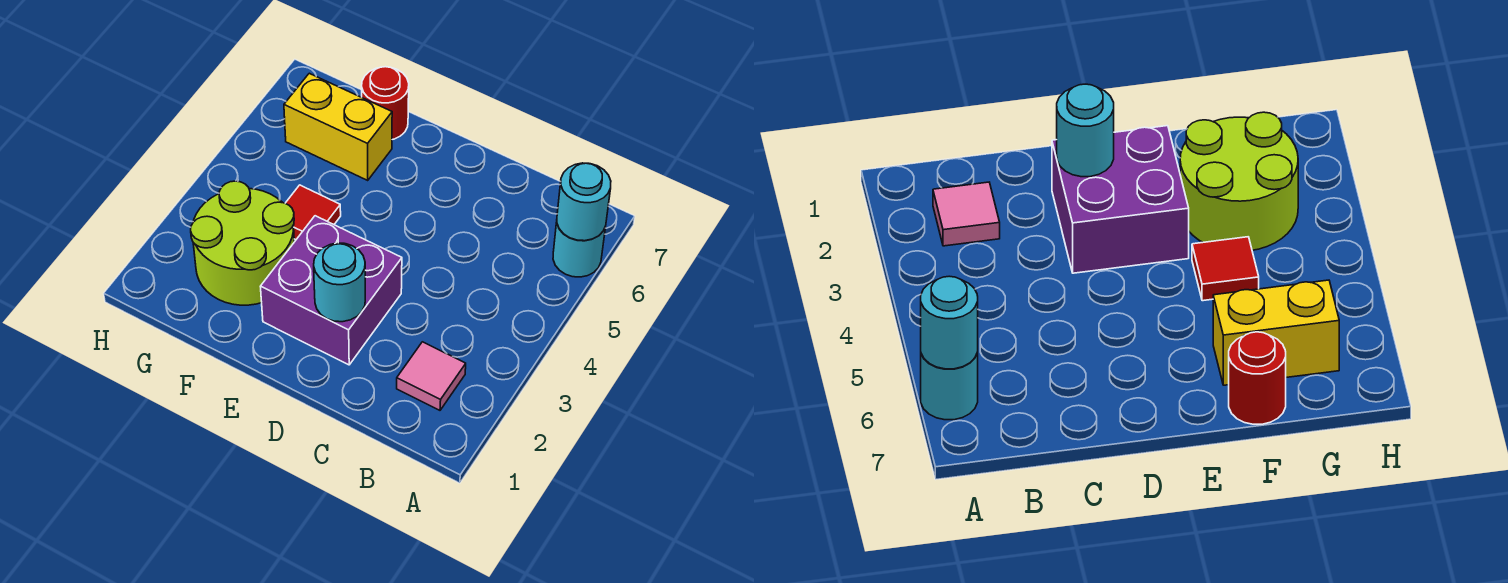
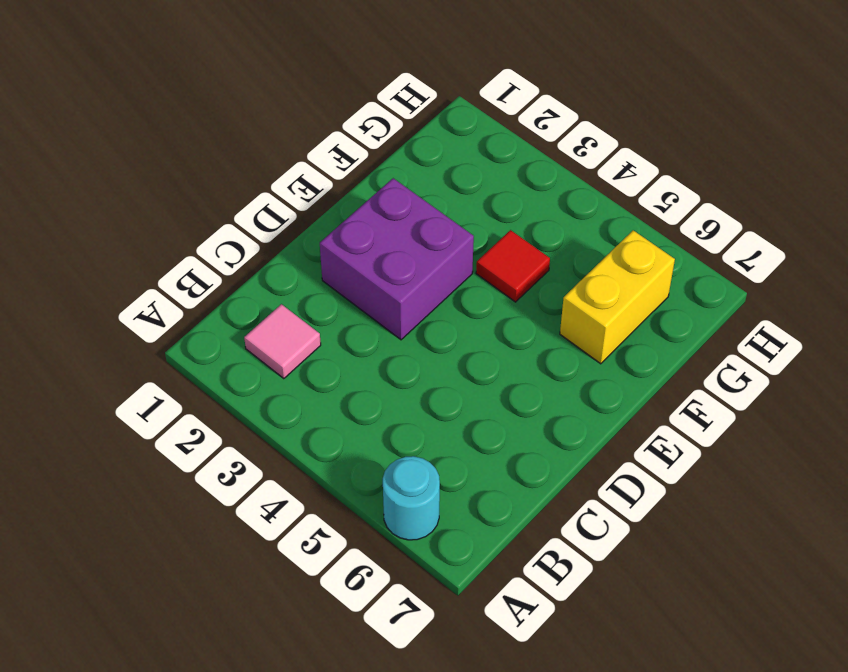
none -> lime round brick F2:G3 level 1
none -> red round brick F7 level 1

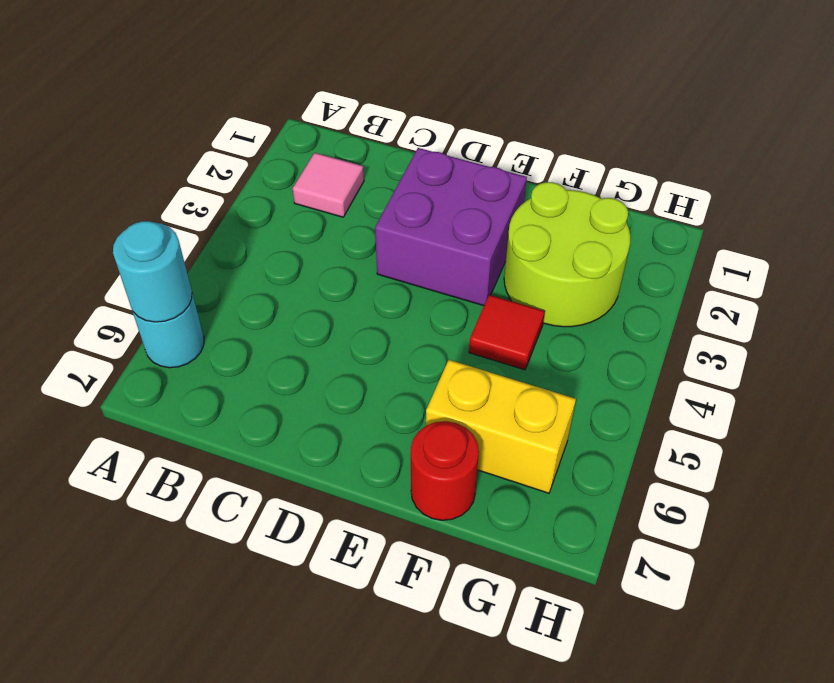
none -> cyan round brick D2 level 2

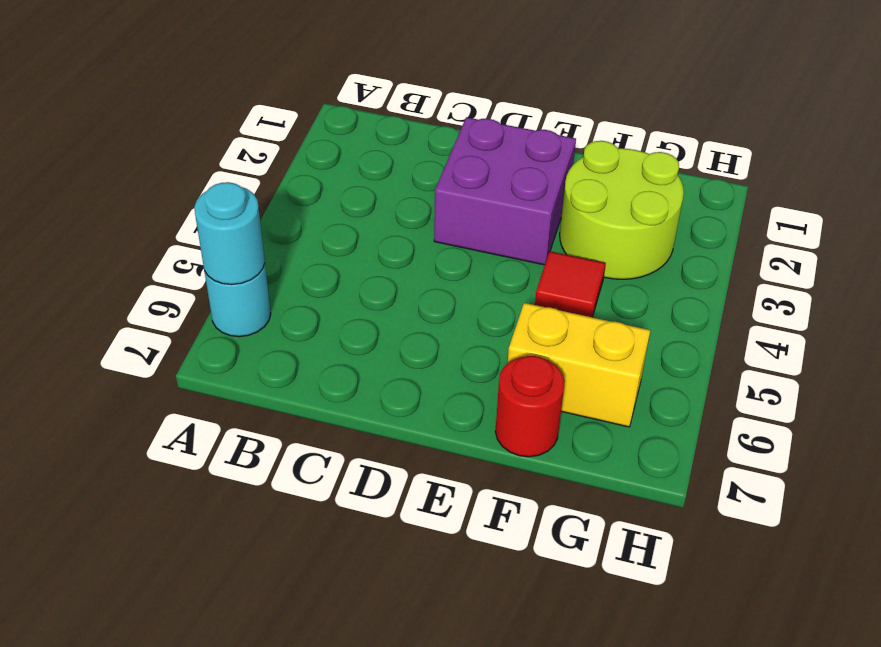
none -> pink tile B2 level 1
none -> cyan round brick D2 level 2

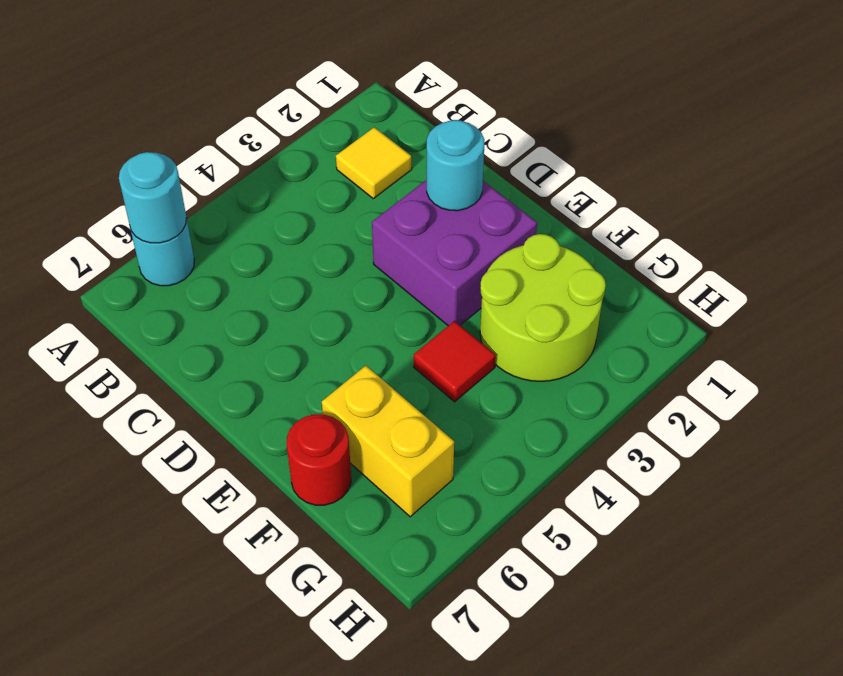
yellow tile B2 level 1 -> pink tile B2 level 1

